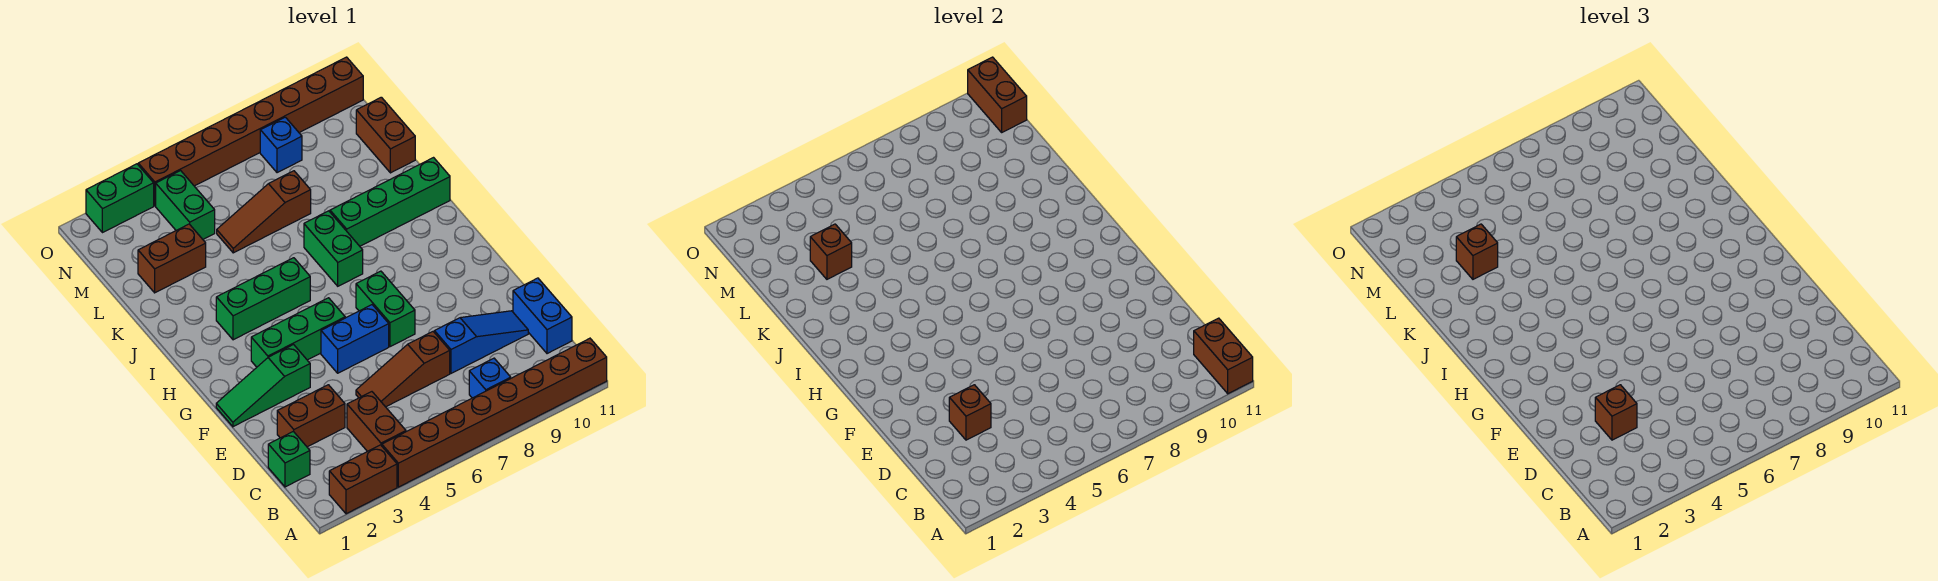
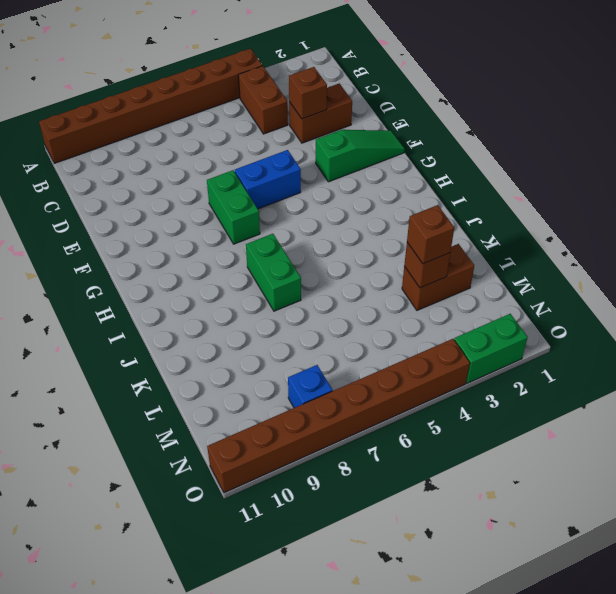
none -> brown brick A2:A3 level 1
none -> blue brick B8 level 1
none -> green brick C1 level 1

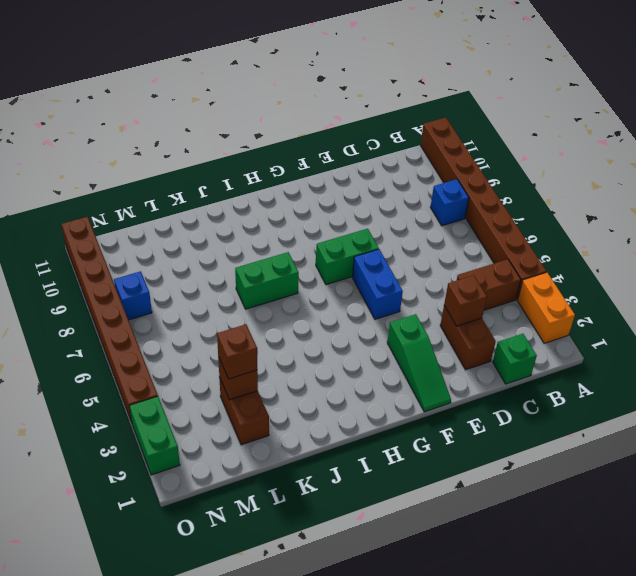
orange brick A2:A3 level 1 -> brown brick A2:A3 level 1
none -> blue brick C11:D11 level 1
none -> brown slope D5:D7 level 1 top 7
none -> blue slope D8:D10 level 1 top 8

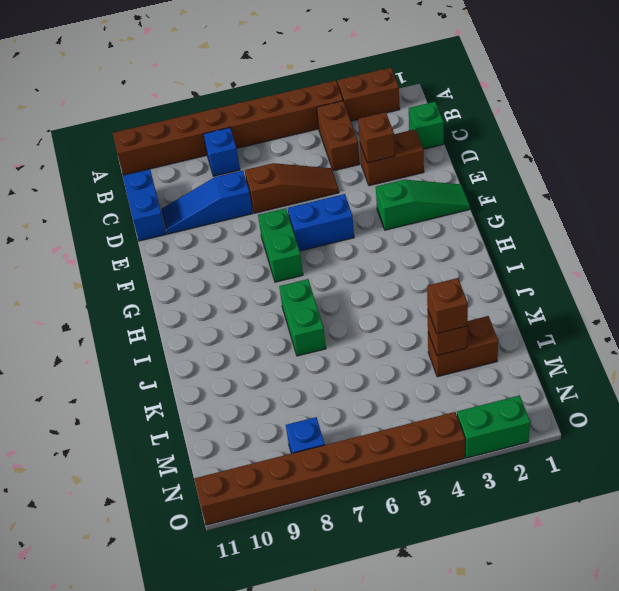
none -> green brick G3:G5 level 1
none -> green brick I3:I5 level 1
none -> green brick J8:J11 level 1

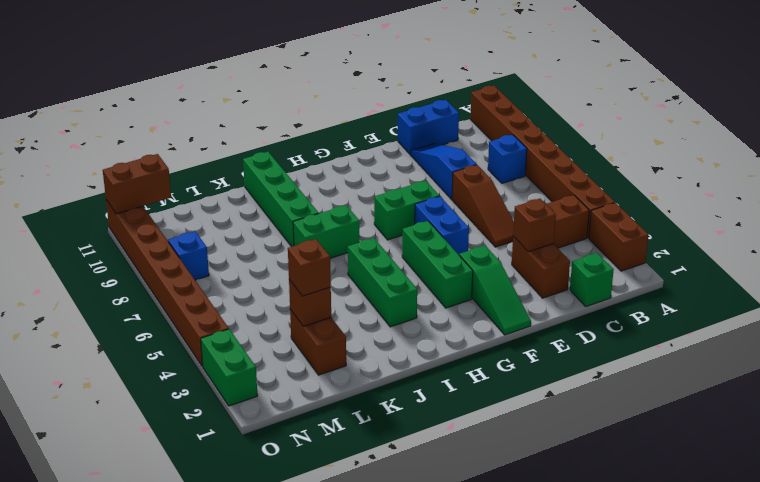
none -> brown slope L5:L7 level 1 top 7
none -> brown brick L11:M11 level 1
none -> green brick M4:N4 level 1

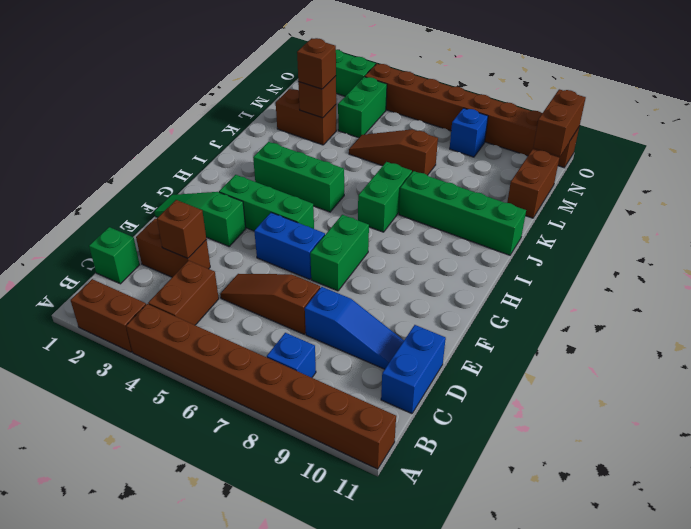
none -> brown brick A11:B11 level 2
none -> brown brick D3 level 3

